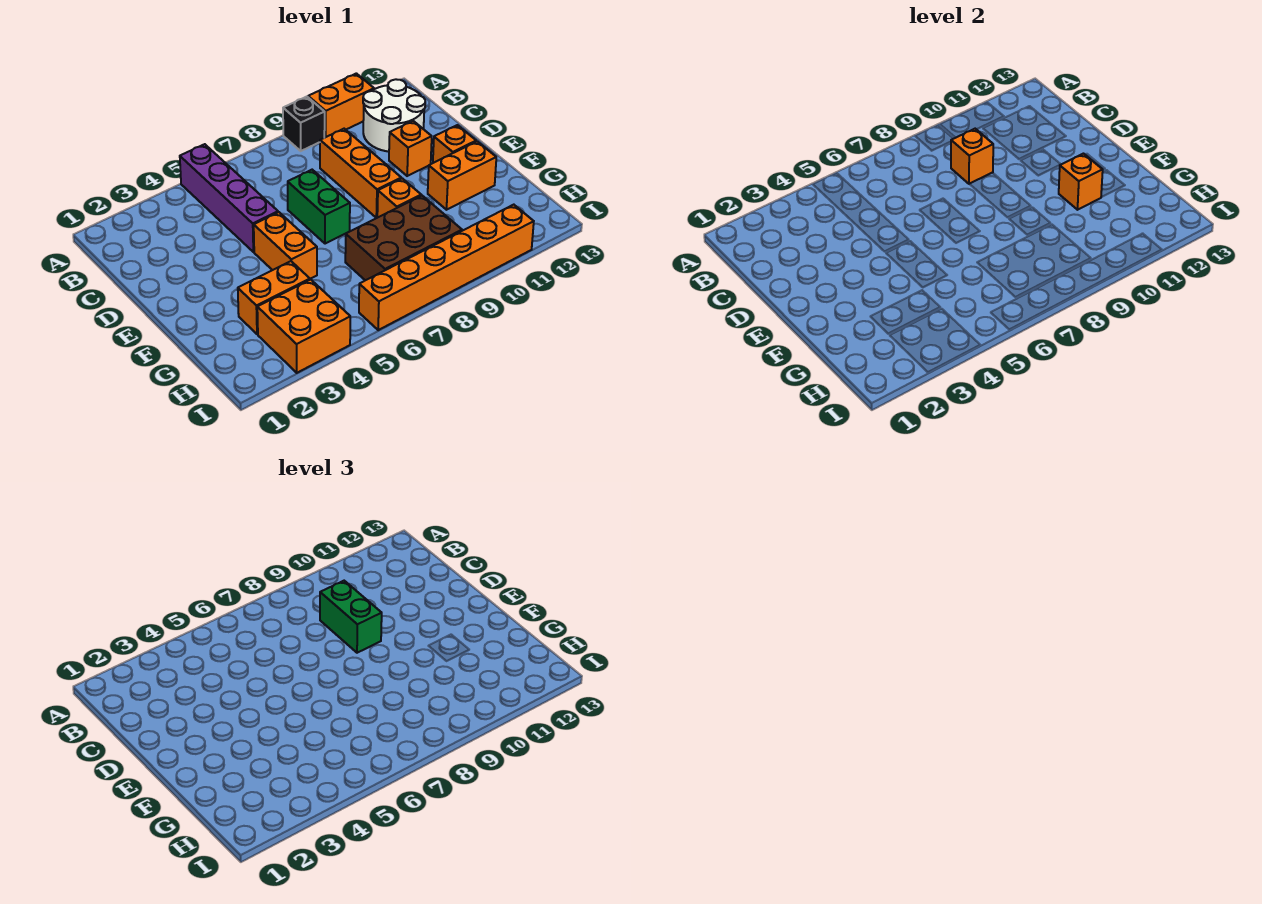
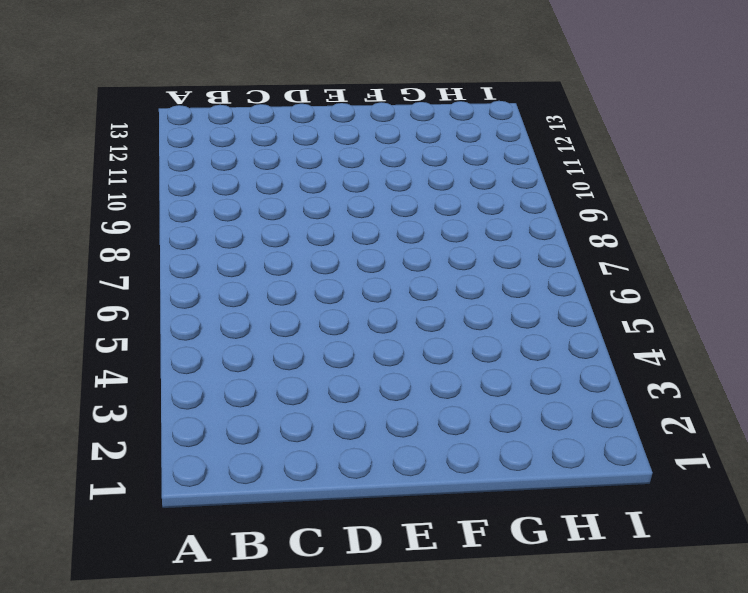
none -> purple brick A5:D5 level 1
none -> black brick A9 level 1
none -> orange brick A10:A11 level 1

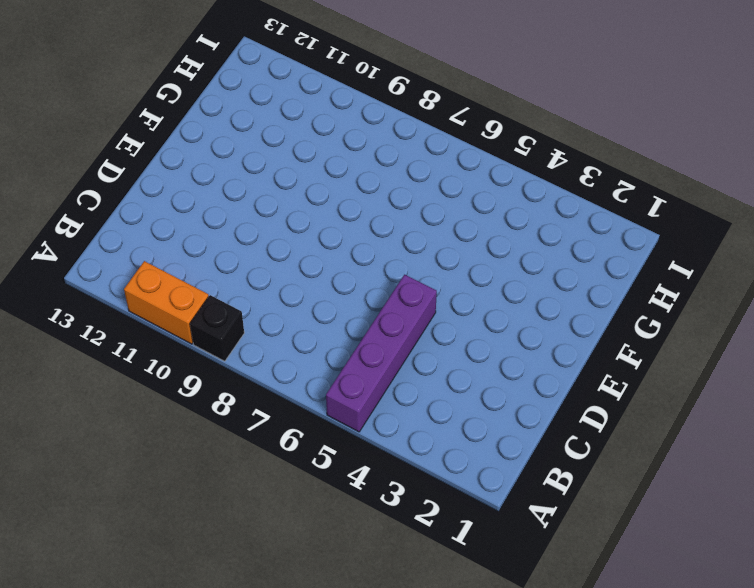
none -> white round brick B11:C12 level 1
none -> orange brick C9:E9 level 1
none -> green brick D7:E7 level 1

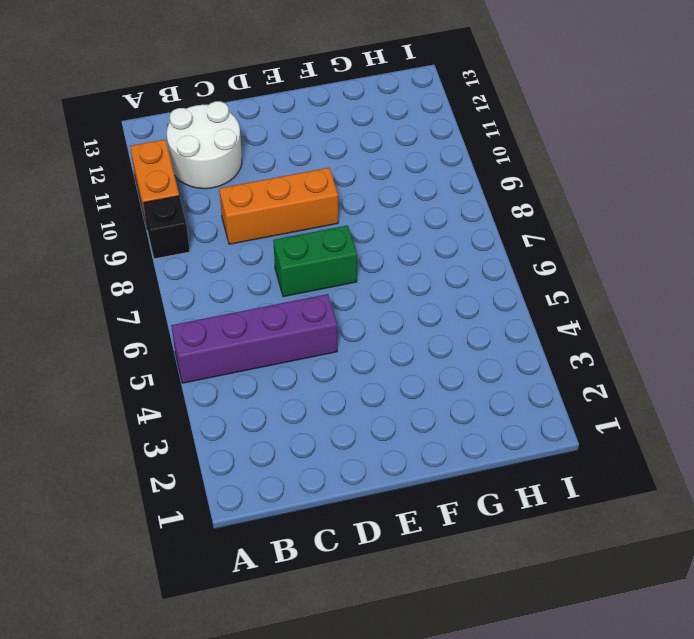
none -> orange brick D11 level 1
none -> orange brick E5:F5 level 1
none -> orange brick E12 level 1

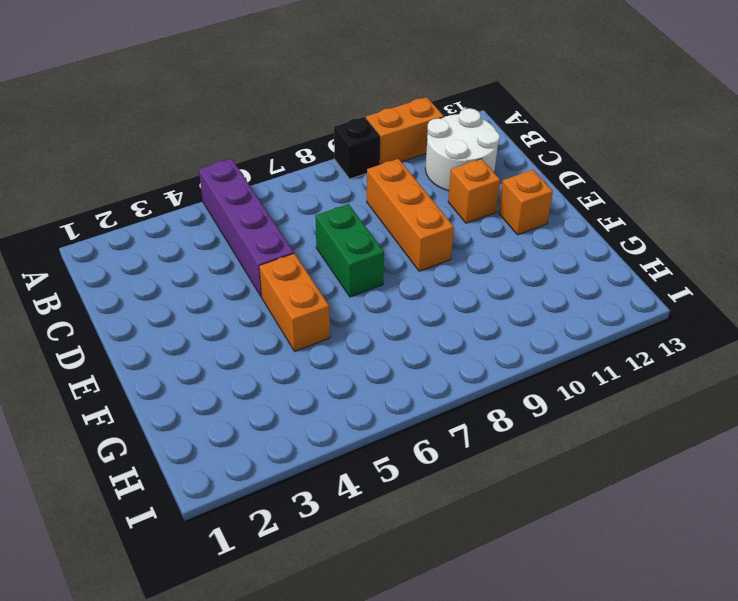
none -> orange brick F9 level 1
none -> orange brick F11:F12 level 1
none -> orange brick G3:G4 level 1

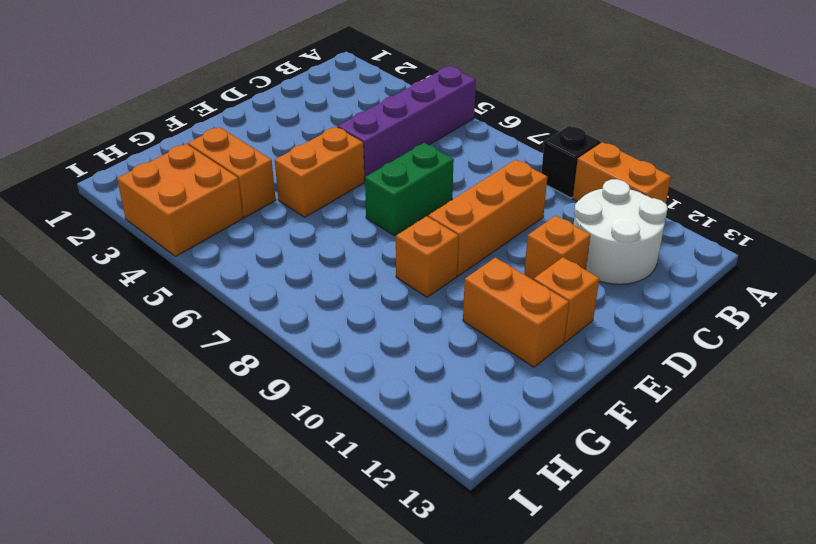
none -> brown brick G7:H9 level 1
none -> orange brick I6:I11 level 1
none -> orange brick C9 level 2

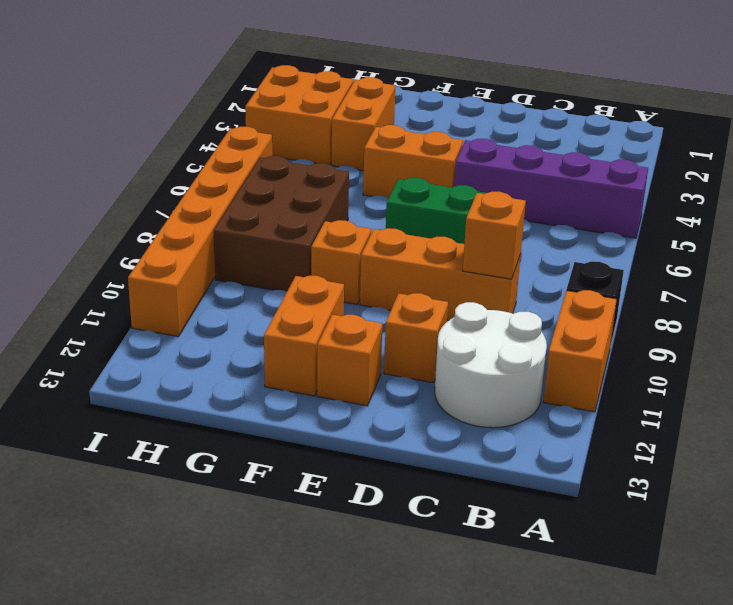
none -> orange brick F11 level 2
none -> green brick C9:D9 level 3

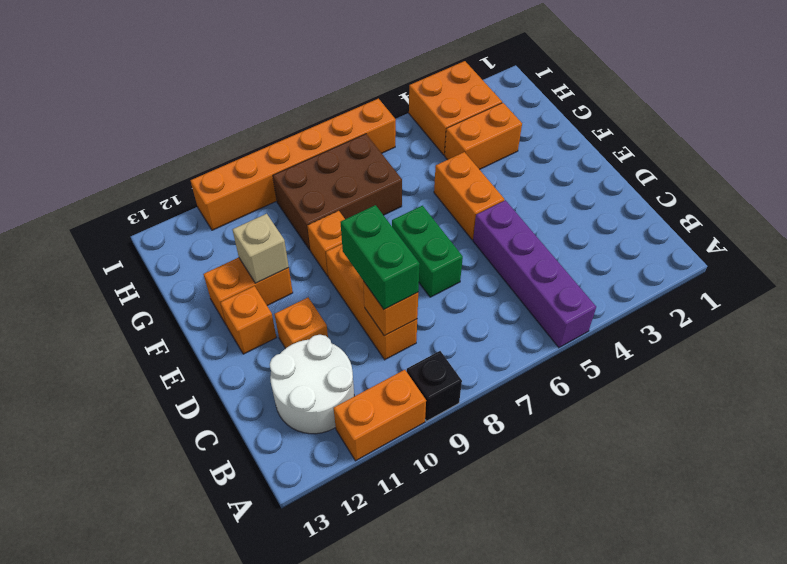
tan brick F11 level 2 -> orange brick F11 level 2

